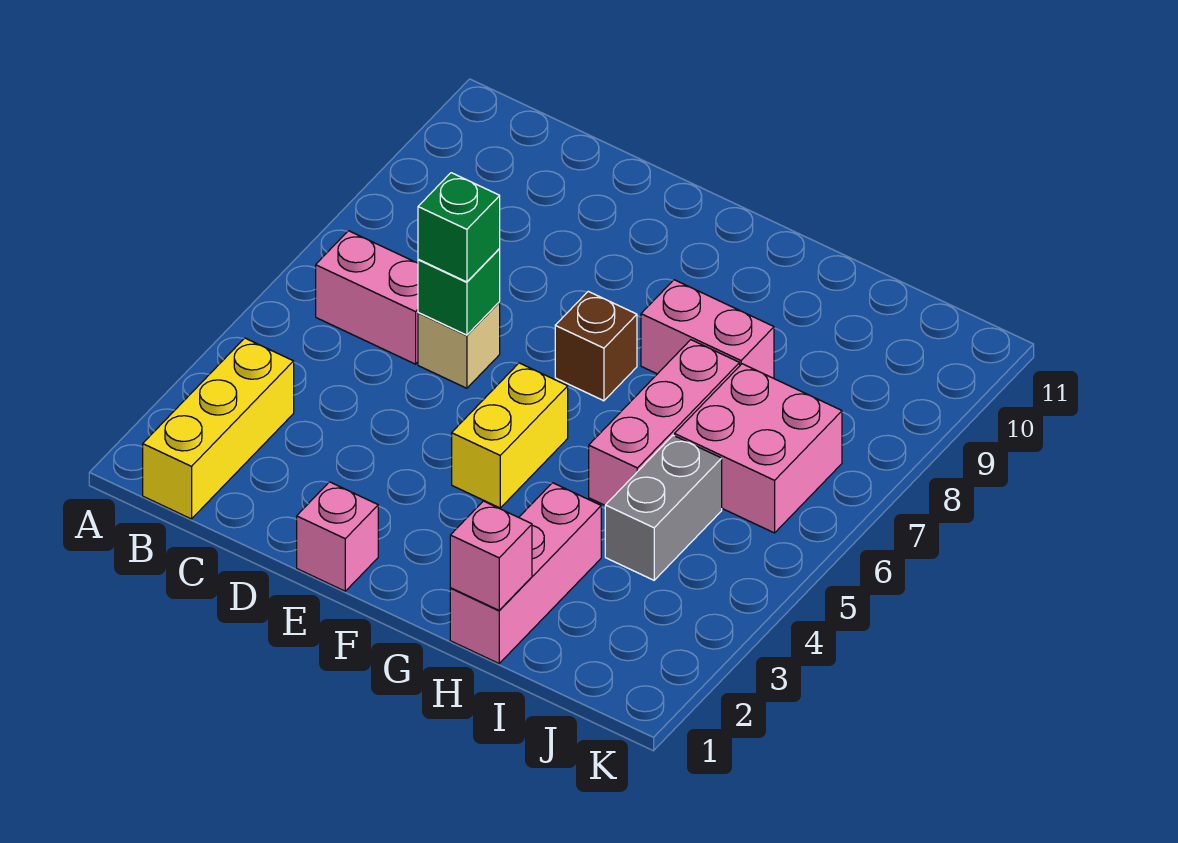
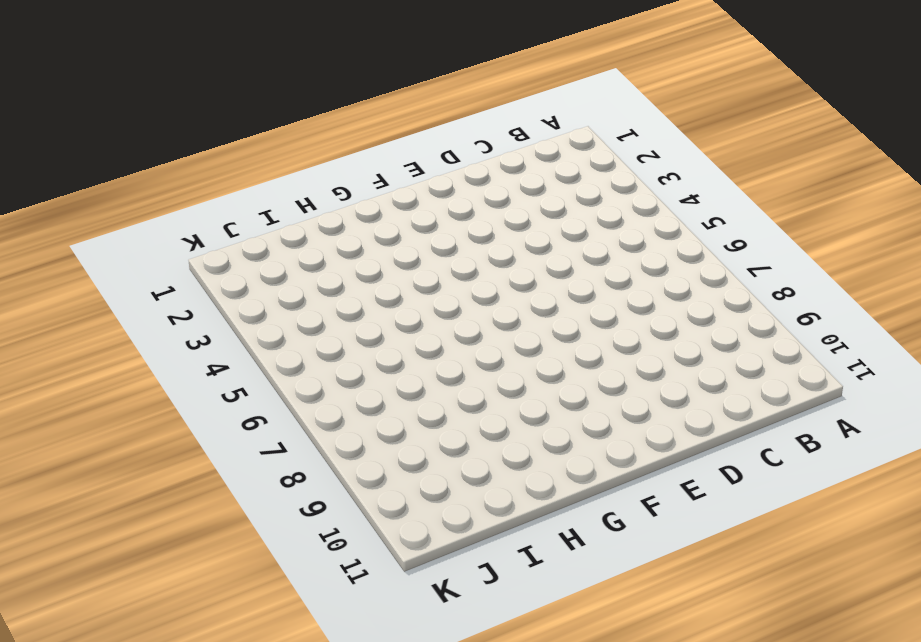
none -> yellow brick B1:B3 level 1
none -> pink brick B6:C6 level 1
none -> tan brick D6 level 1

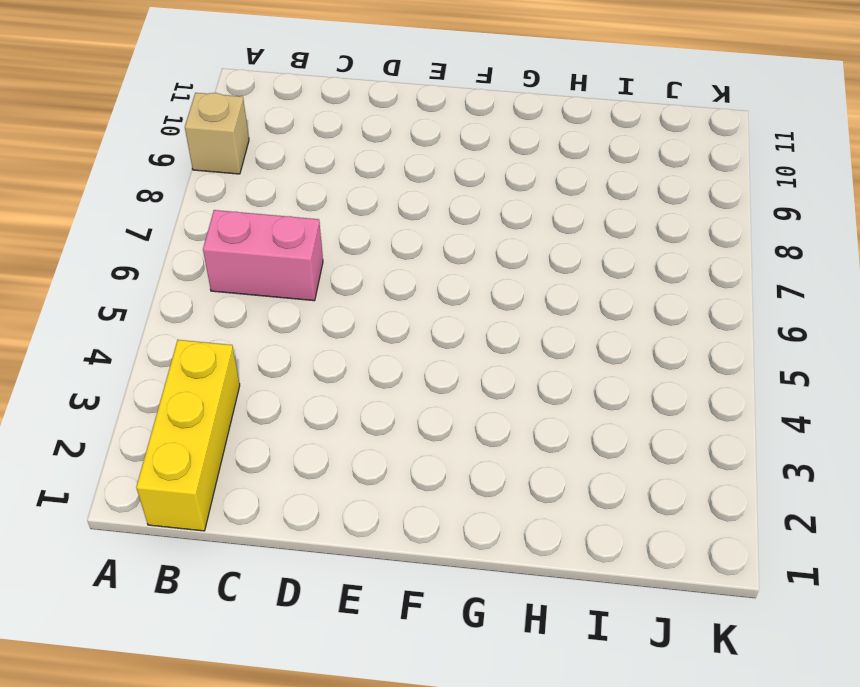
tan brick A9 level 1 -> tan brick D6 level 1
none -> pink brick E1 level 1
none -> yellow brick F4:F5 level 1
none -> brown brick F7 level 1

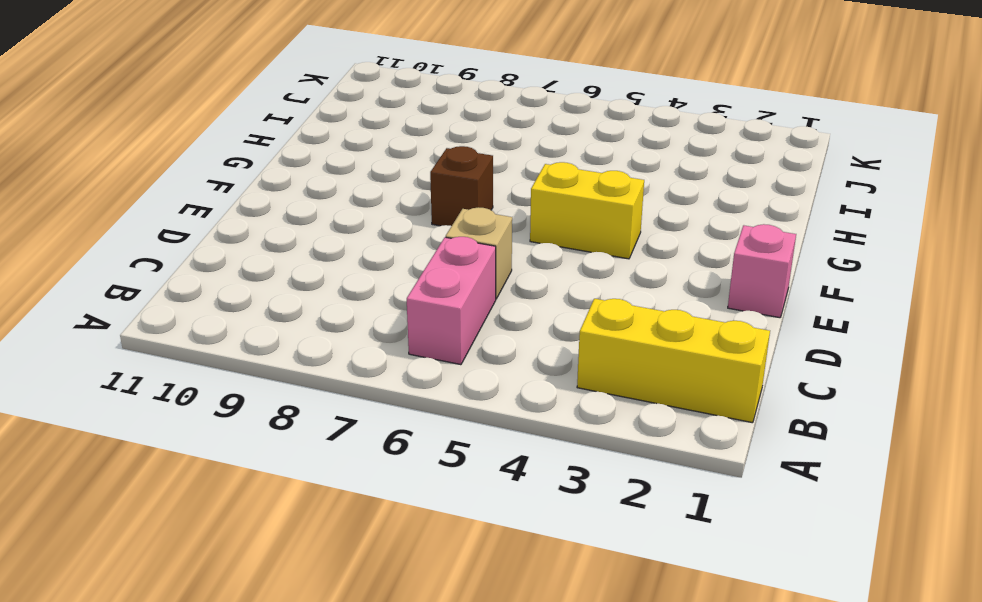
none -> pink brick G8:H8 level 1
none -> pink brick H1:H3 level 1
none -> pink brick H5:H7 level 1

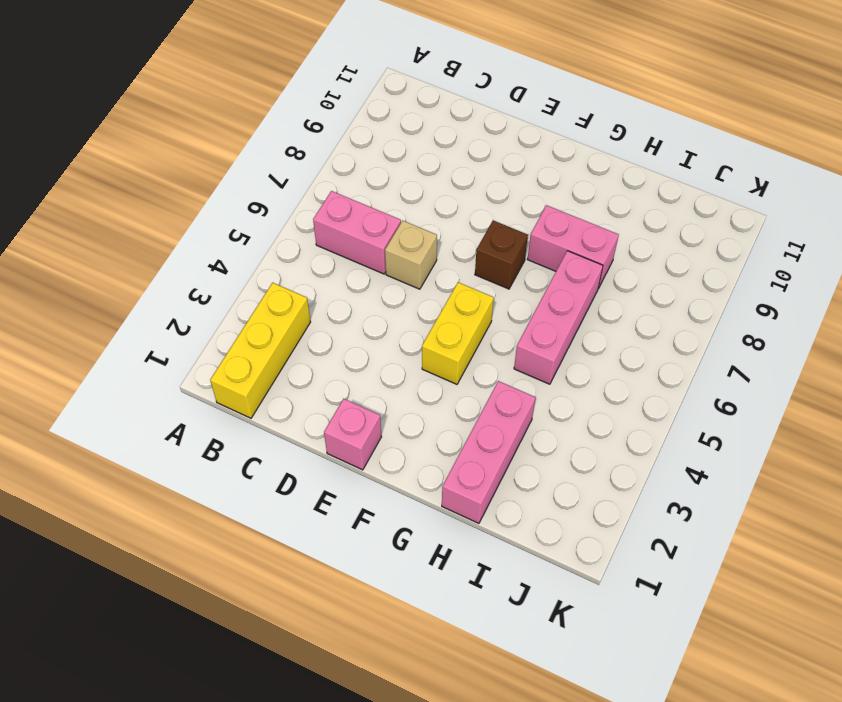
none -> grey brick I4:I5 level 1
none -> pink brick I6:J7 level 1
none -> green brick D6 level 2

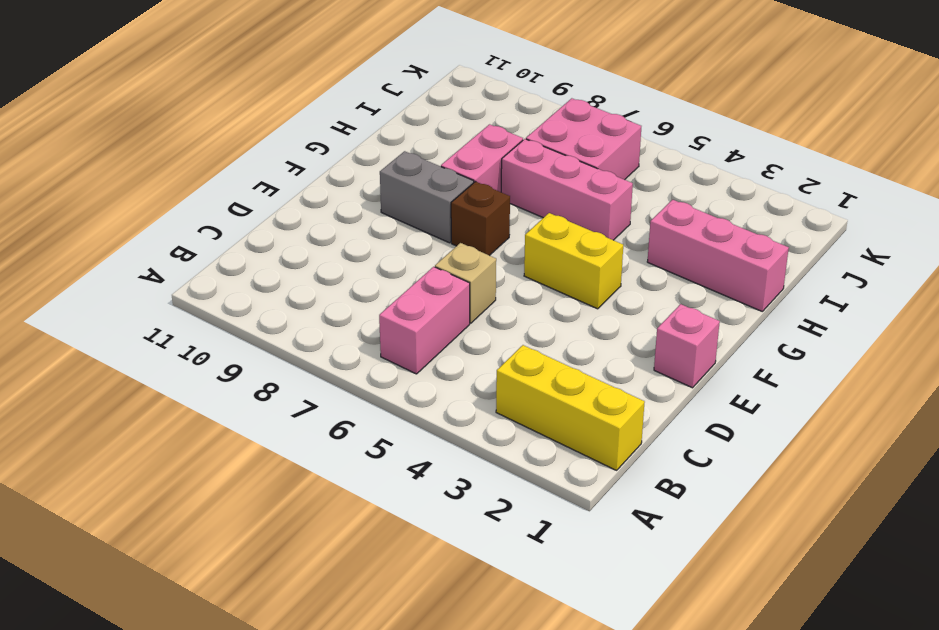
grey brick F8:F9 level 1 -> grey brick I4:I5 level 1
none -> green brick D6 level 2
none -> pink brick H1 level 2
none -> green brick D6 level 3

